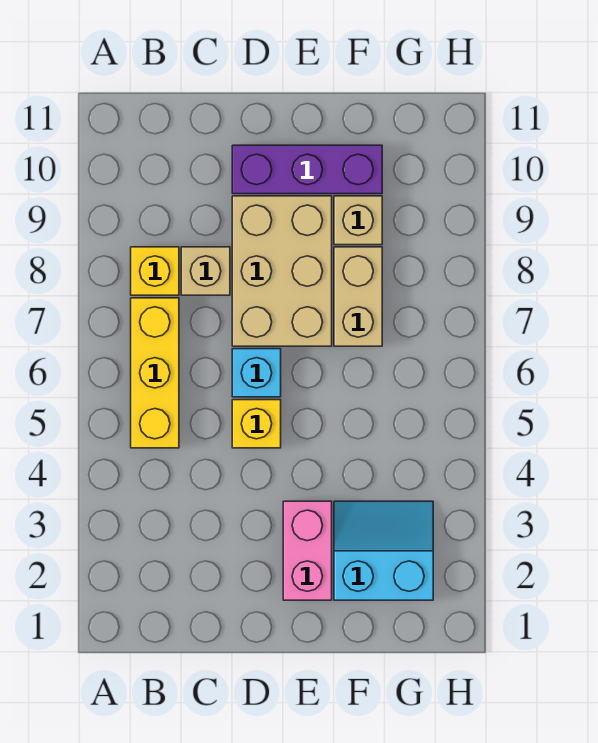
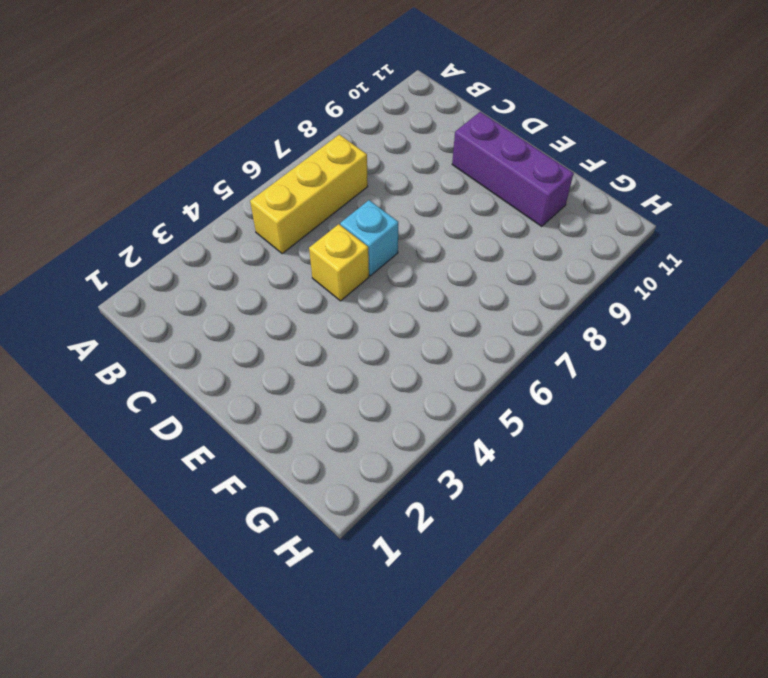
none -> yellow brick B8 level 1
none -> tan brick C8 level 1

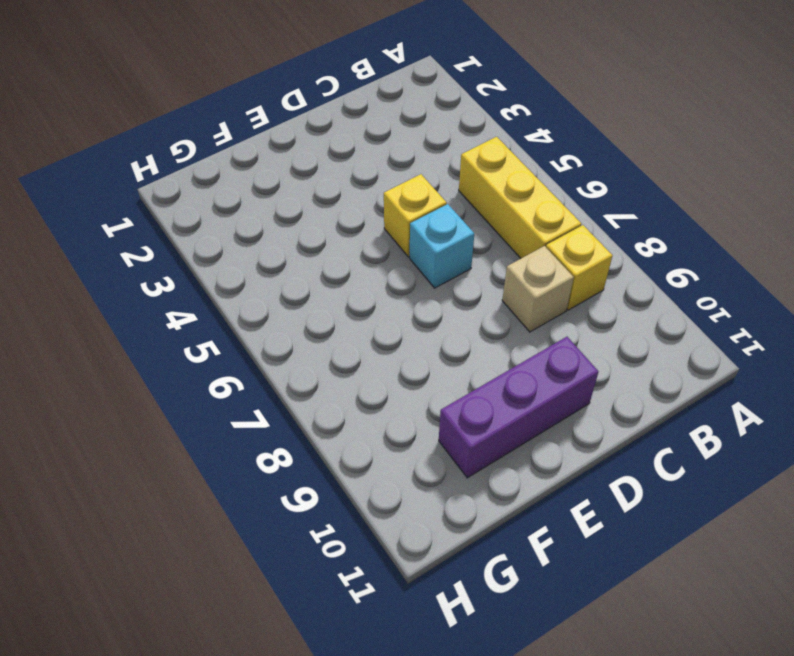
none -> tan brick D7:E9 level 1
none -> pink brick E2:E3 level 1

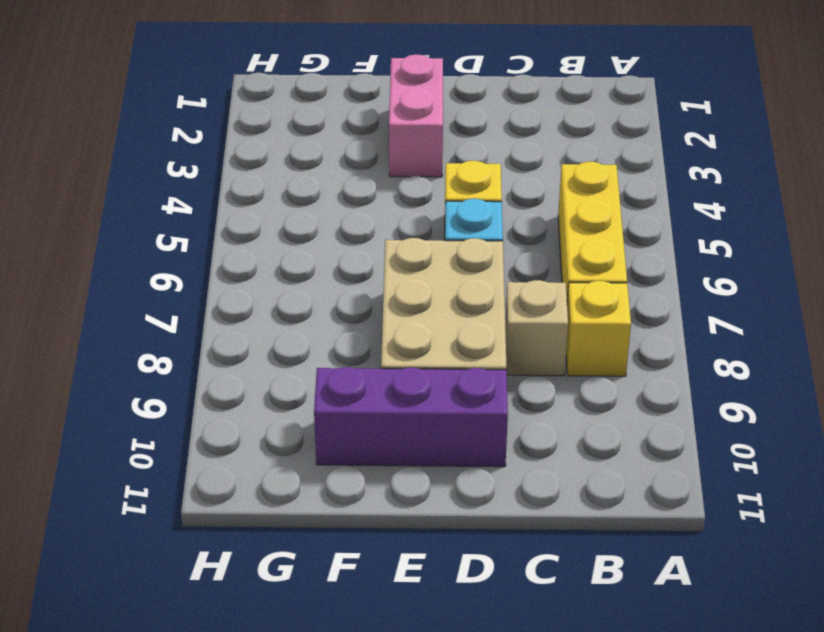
none -> cyan slope F2:G3 level 1 top 2
none -> tan brick F7:F8 level 1

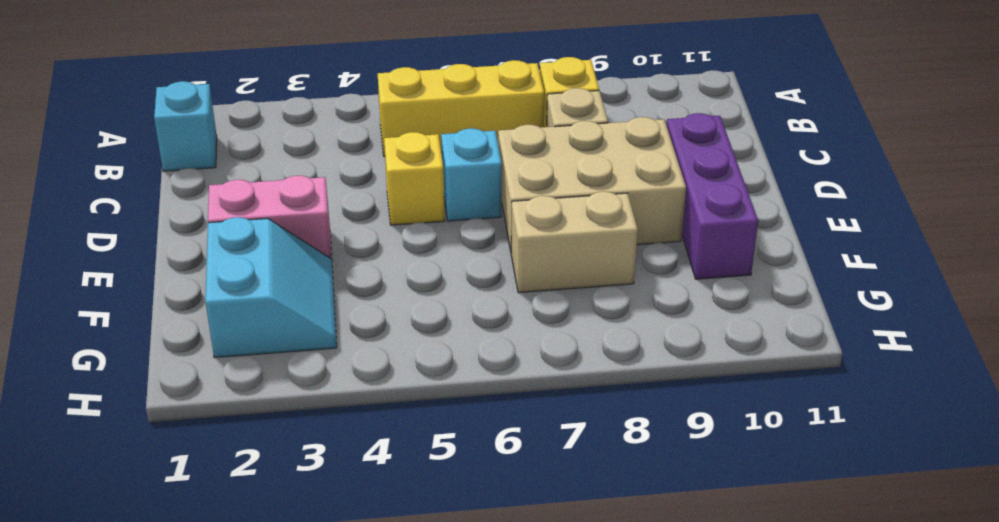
cyan brick B1 level 1 -> none
none -> tan brick F9 level 1

